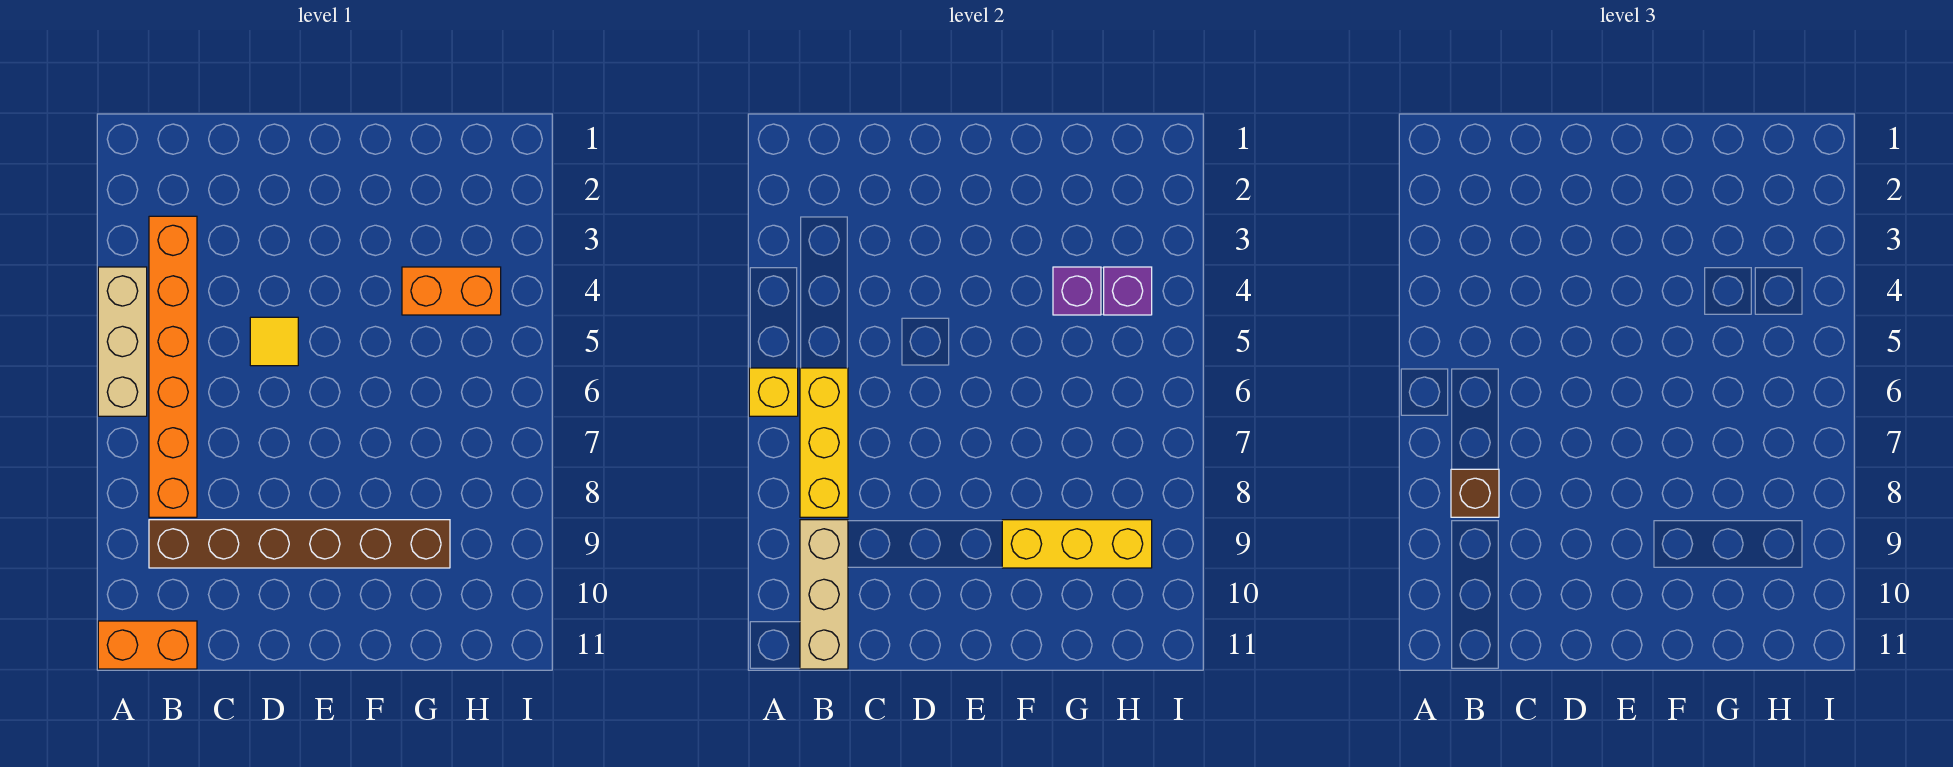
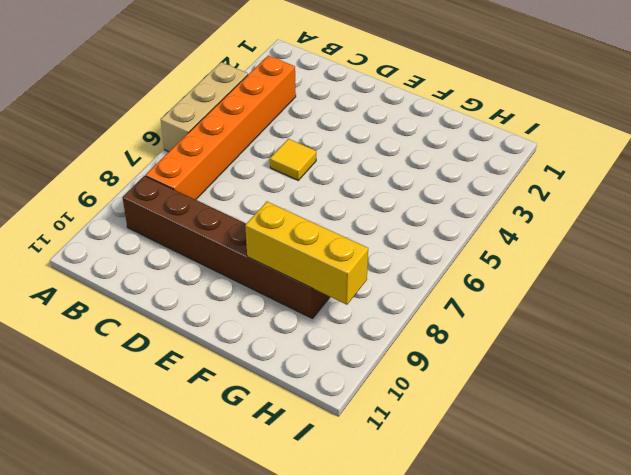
none -> orange brick A11:B11 level 1
none -> orange brick G4:H4 level 1
none -> yellow brick A6 level 2

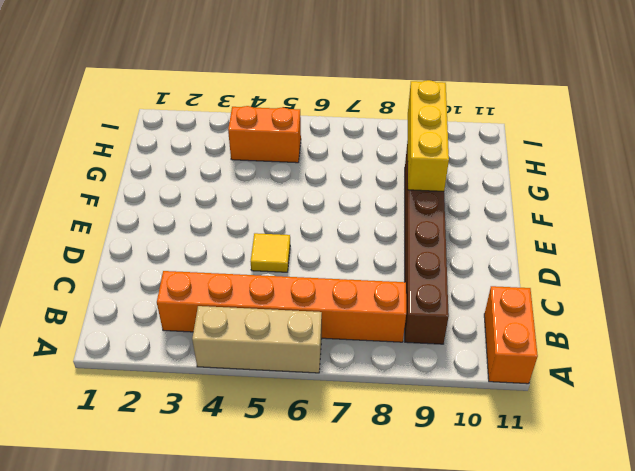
orange brick H4:H5 level 1 -> orange brick G4:H4 level 1
none -> yellow brick A6 level 2
none -> yellow brick B6:B8 level 2
none -> tan brick B9:B11 level 2

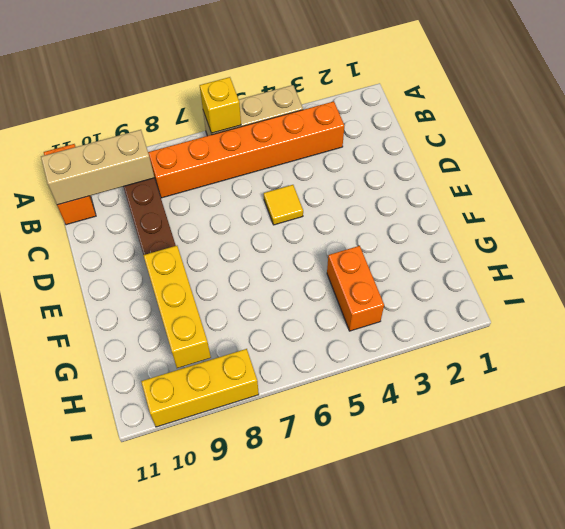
yellow brick I8:I10 level 1 -> yellow brick B6:B8 level 2
none -> purple brick G4 level 2
none -> purple brick H4 level 2
none -> brown brick B8 level 3

